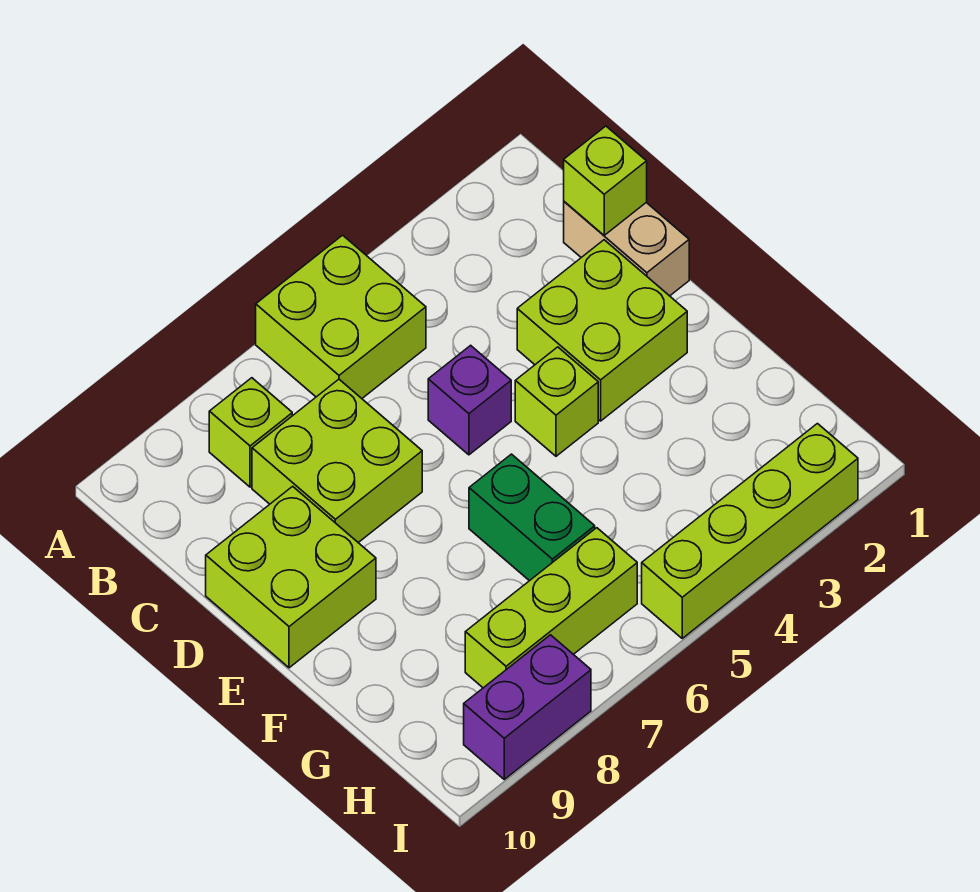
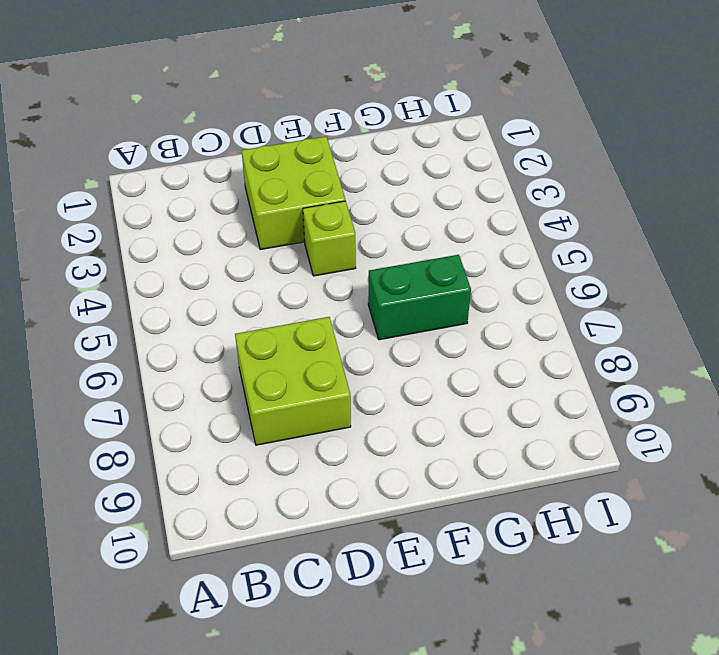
none -> lime brick A5:B6 level 1
none -> lime brick B8 level 1
none -> tan brick C1:D1 level 1

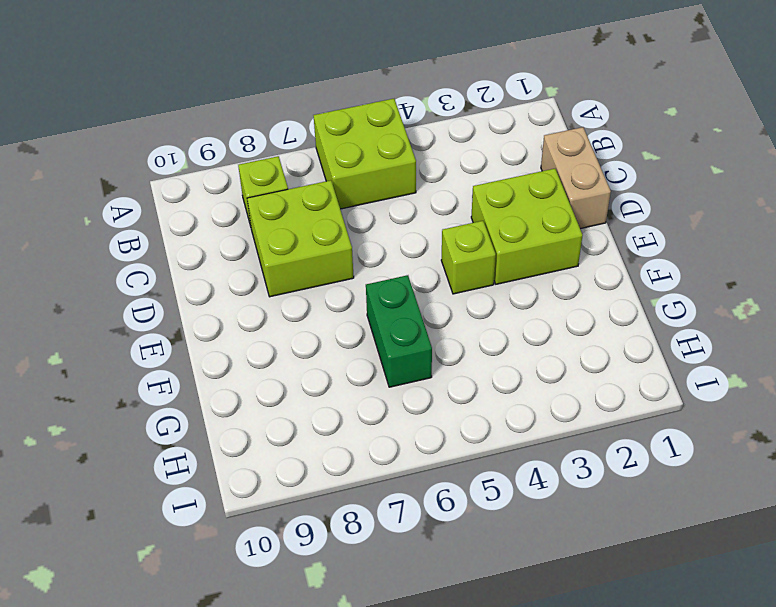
none -> purple brick D5 level 1
none -> lime brick D9:E10 level 1
none -> lime brick H6:H8 level 1

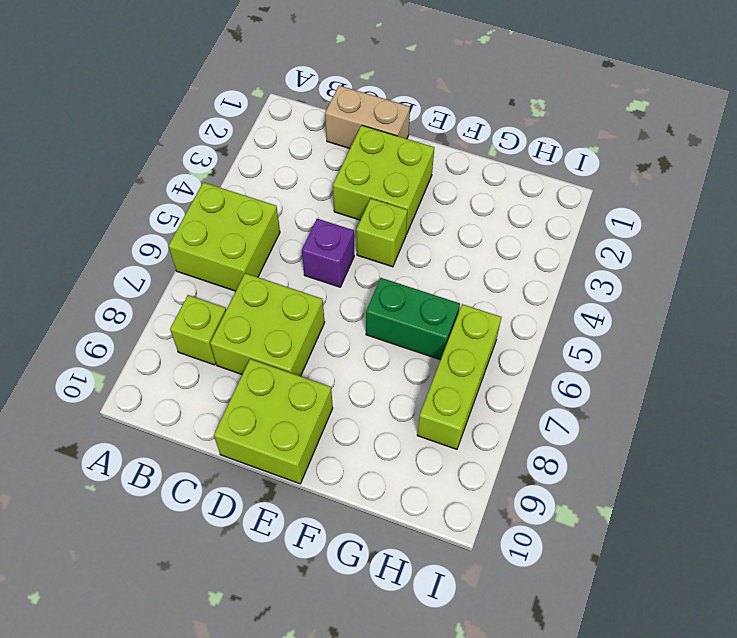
none -> lime brick I2:I5 level 1
none -> purple brick I8:I9 level 1
none -> lime brick C1 level 2

